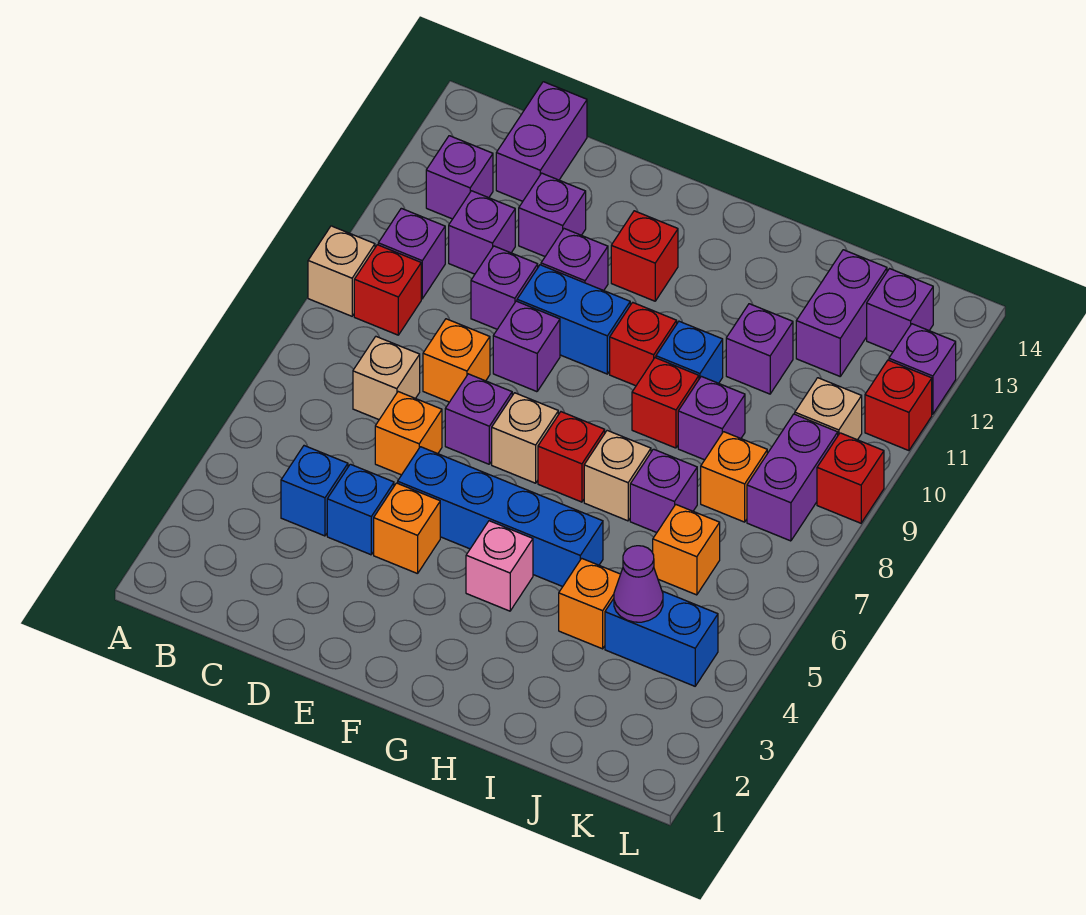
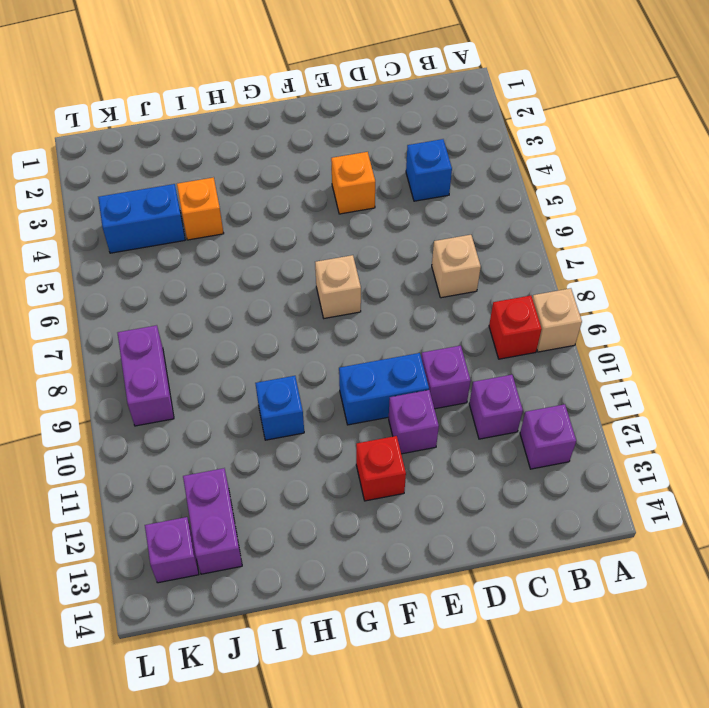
none -> purple brick B10 level 1
none -> purple brick C13:C14 level 1
none -> blue brick D4 level 1
none -> orange brick D6 level 1

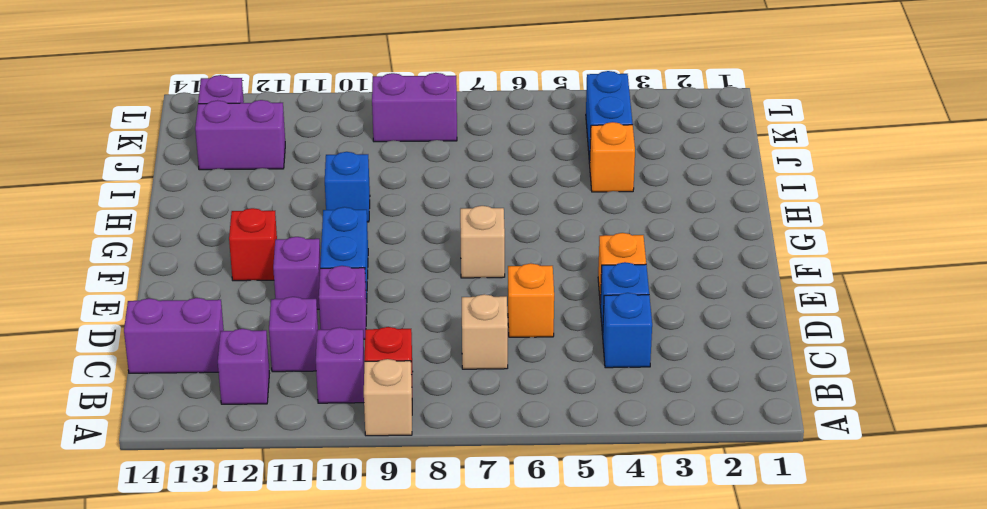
none -> orange brick D8 level 1
none -> purple brick D12 level 1
none -> blue brick E5:H5 level 1
none -> purple brick E7 level 1

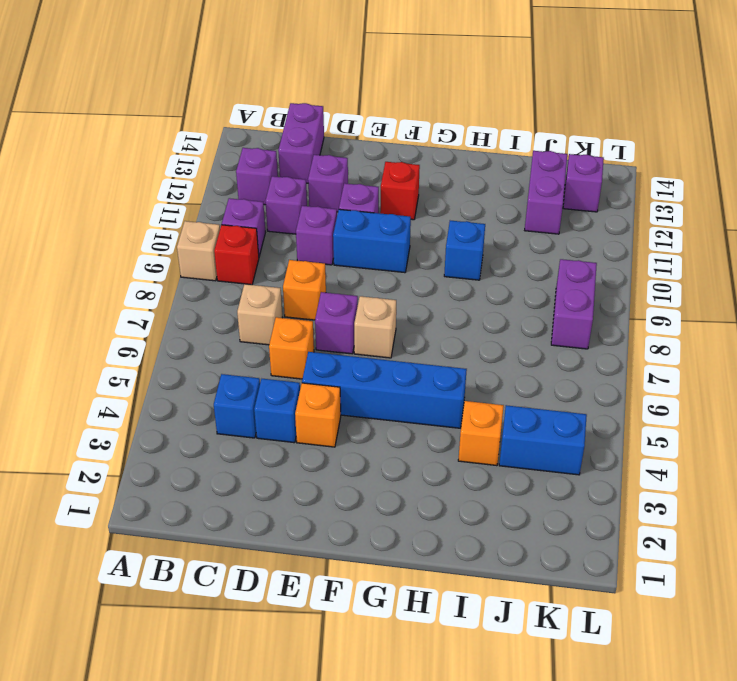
none -> purple brick E9 level 1
none -> pink brick G4 level 1
none -> red brick G7 level 1
none -> red brick G10 level 1

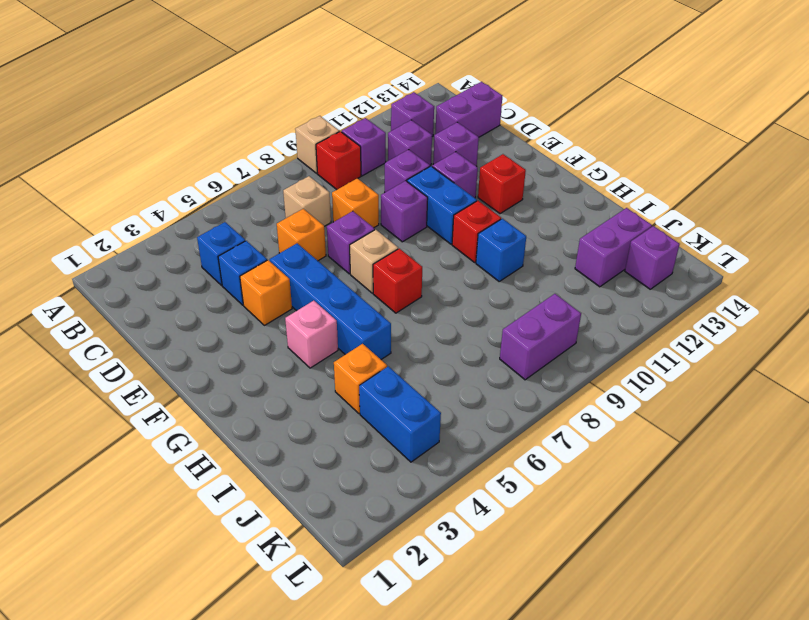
none -> tan brick H7 level 1
none -> red brick H9 level 1
none -> purple brick I7 level 1
none -> purple brick I9 level 1

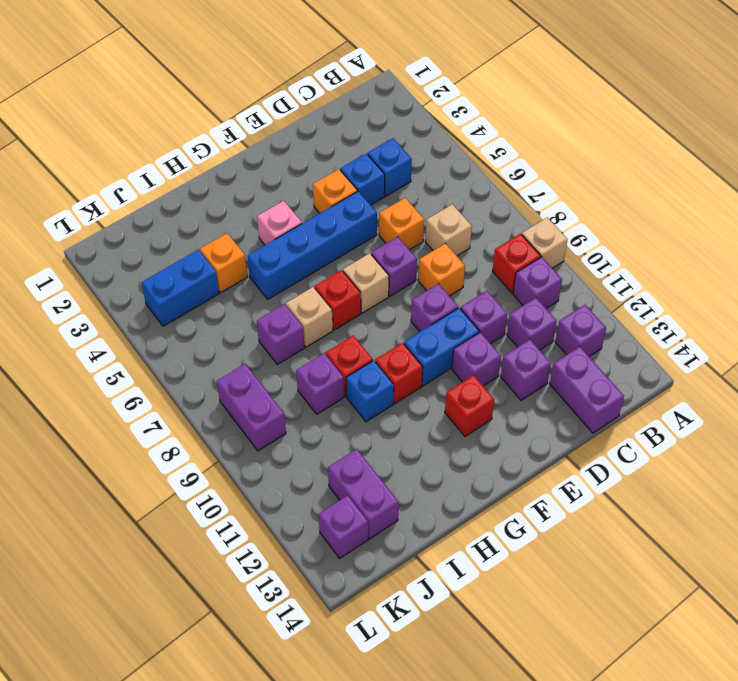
none -> purple brick I11 level 1
none -> orange brick J6 level 1
none -> orange brick J8 level 1
none -> tan brick K10 level 1

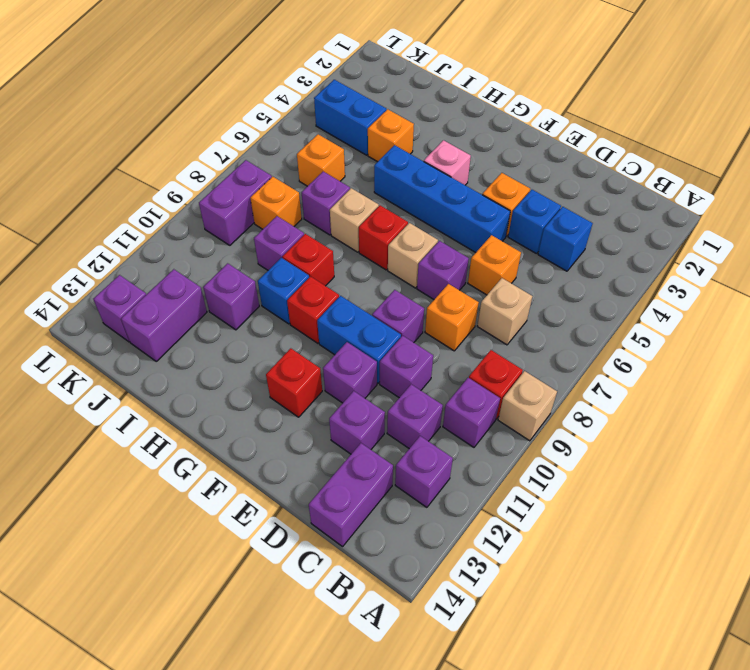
none -> tan brick K10 level 1
none -> red brick L9 level 1
none -> red brick L11 level 1
none -> purple brick L12 level 1

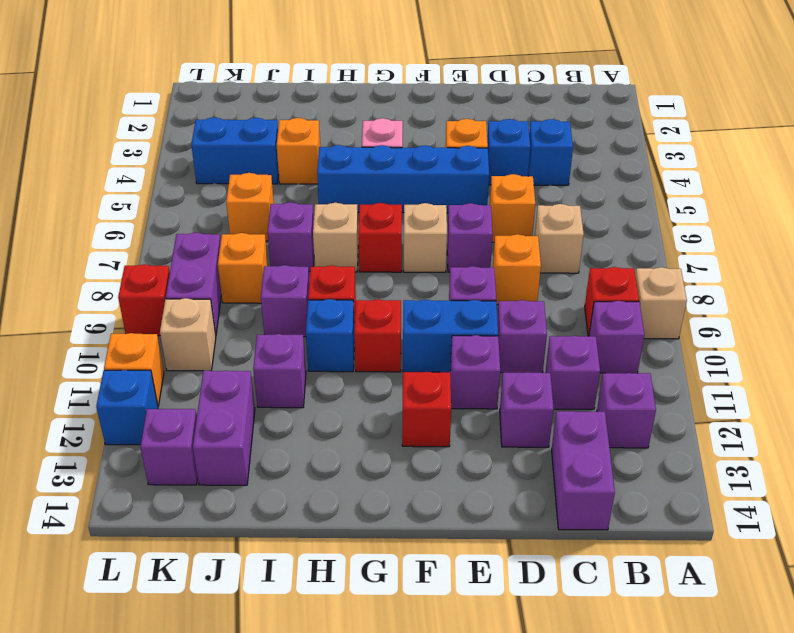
orange brick L11 level 1 -> red brick L11 level 1
blue brick L12 level 1 -> purple brick L12 level 1
none -> purple cone J4 level 2

